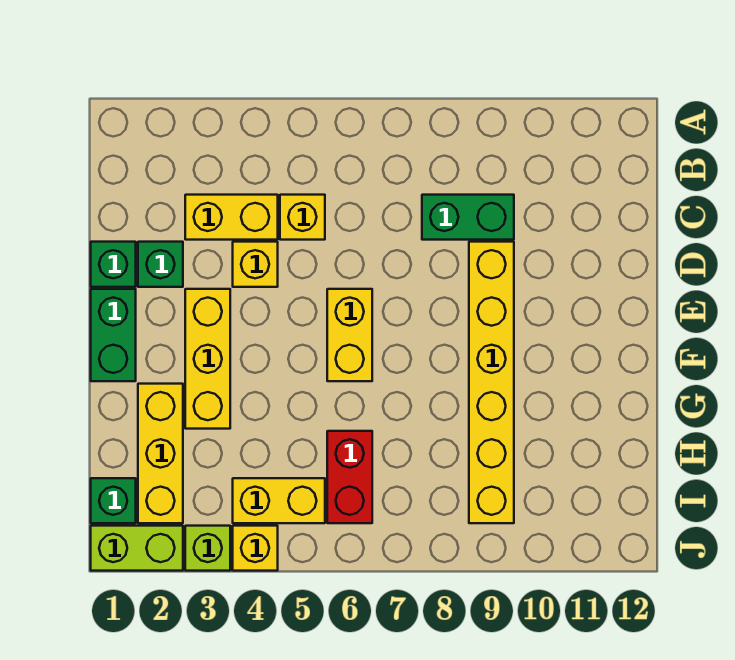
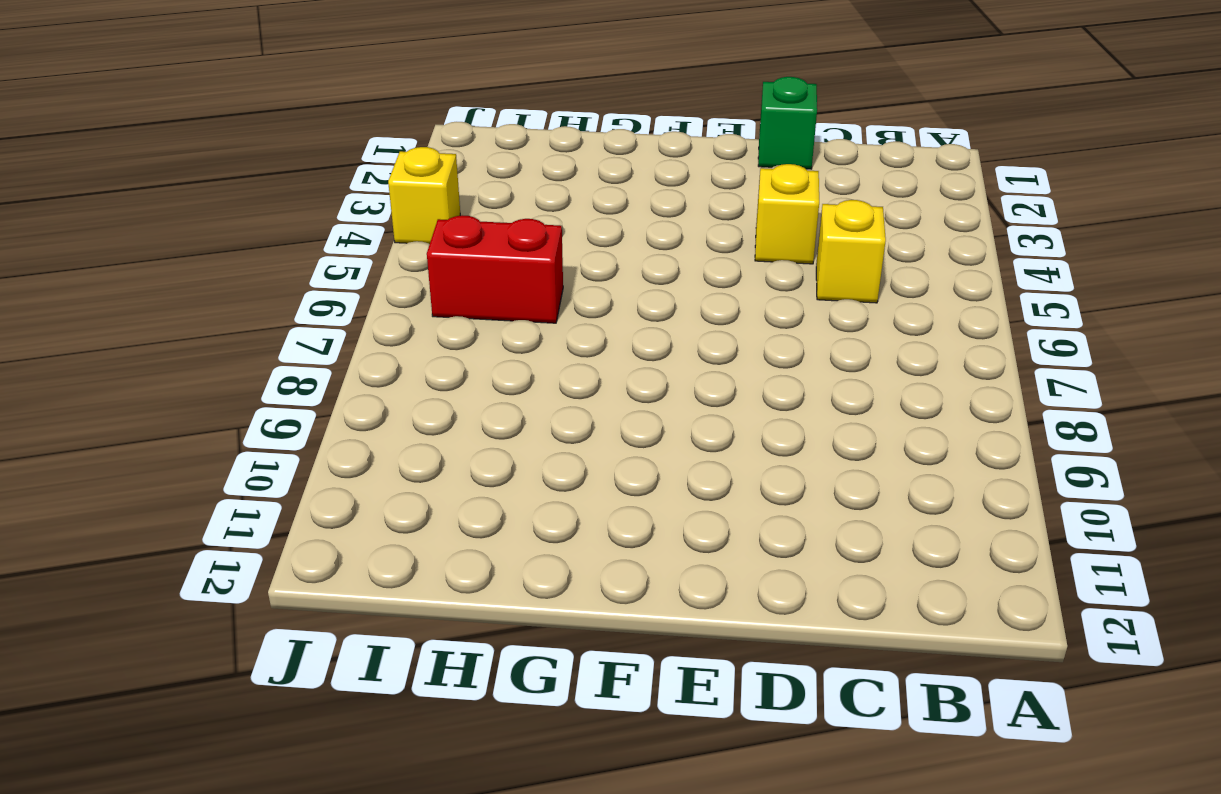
none -> yellow brick C3:C4 level 1
none -> green brick C8:C9 level 1
none -> green brick D2 level 1

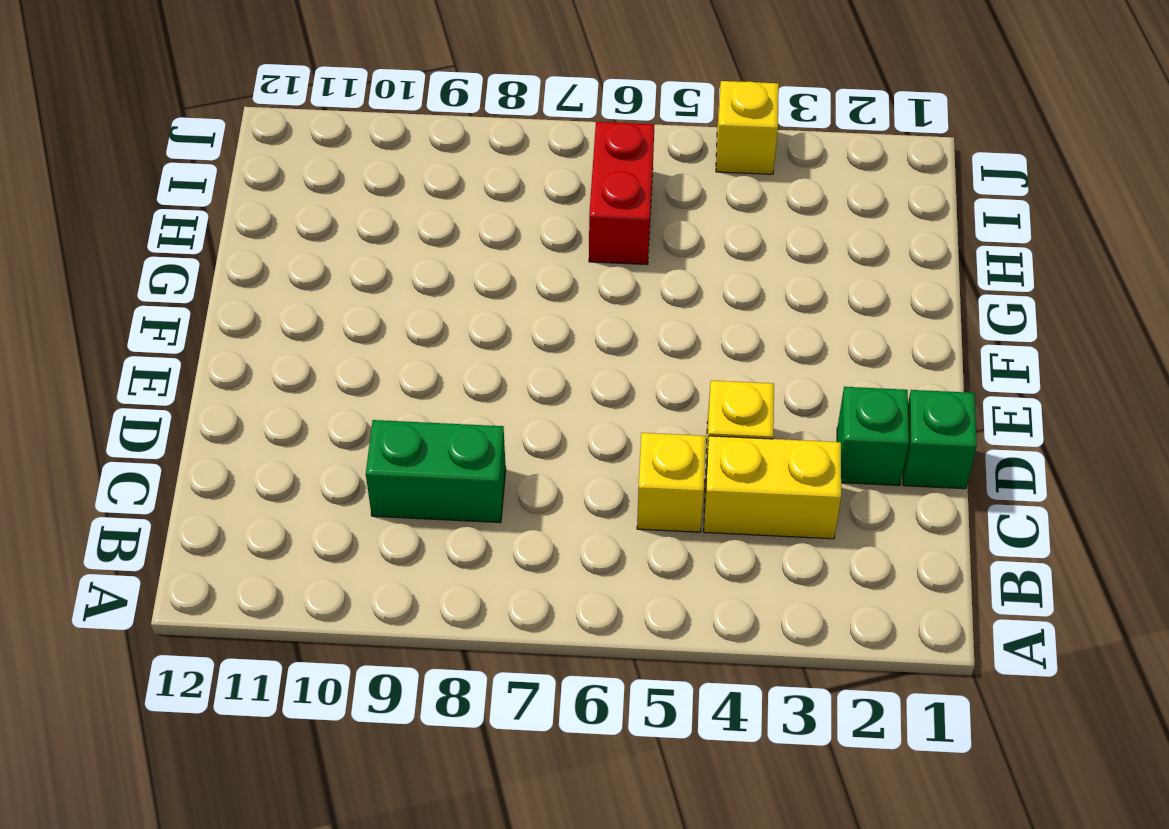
none -> yellow brick D9:I9 level 1
none -> green brick E1:F1 level 1
none -> yellow brick E3:G3 level 1

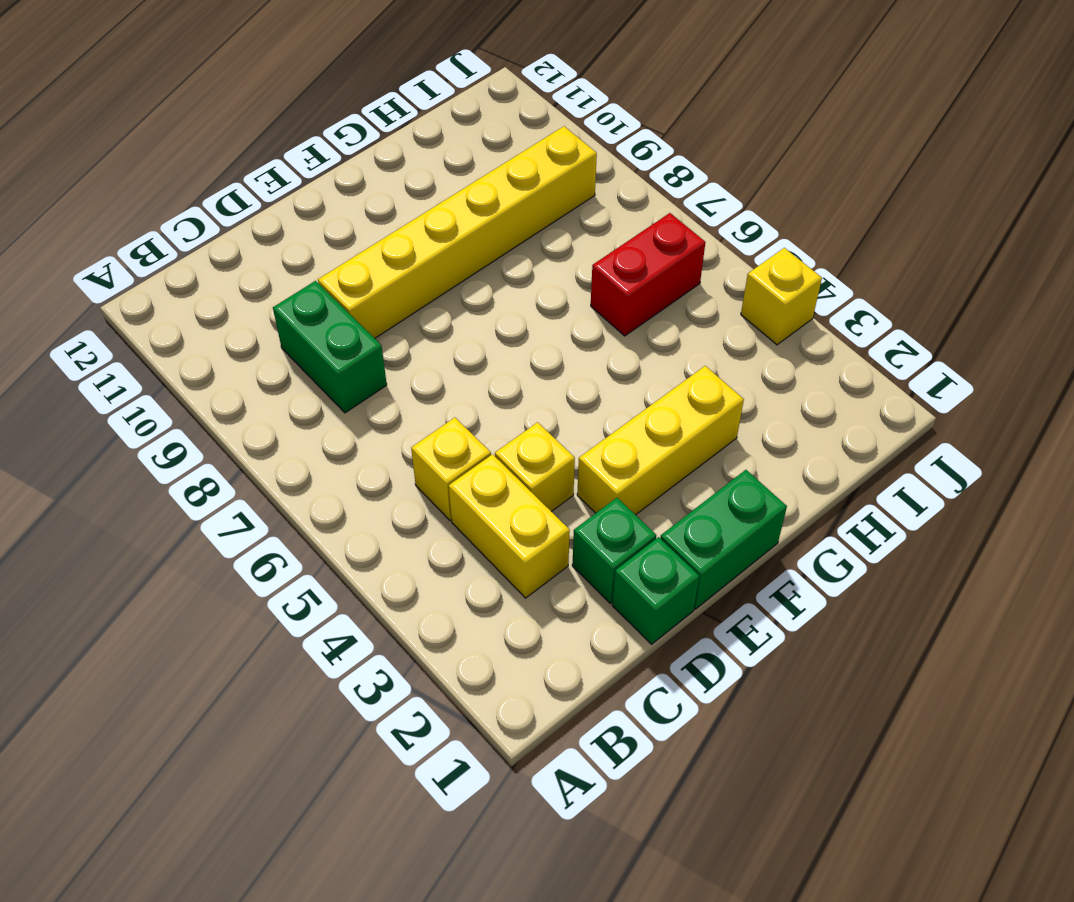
none -> yellow brick E6:F6 level 1
none -> yellow brick G2:I2 level 1
none -> green brick I1 level 1

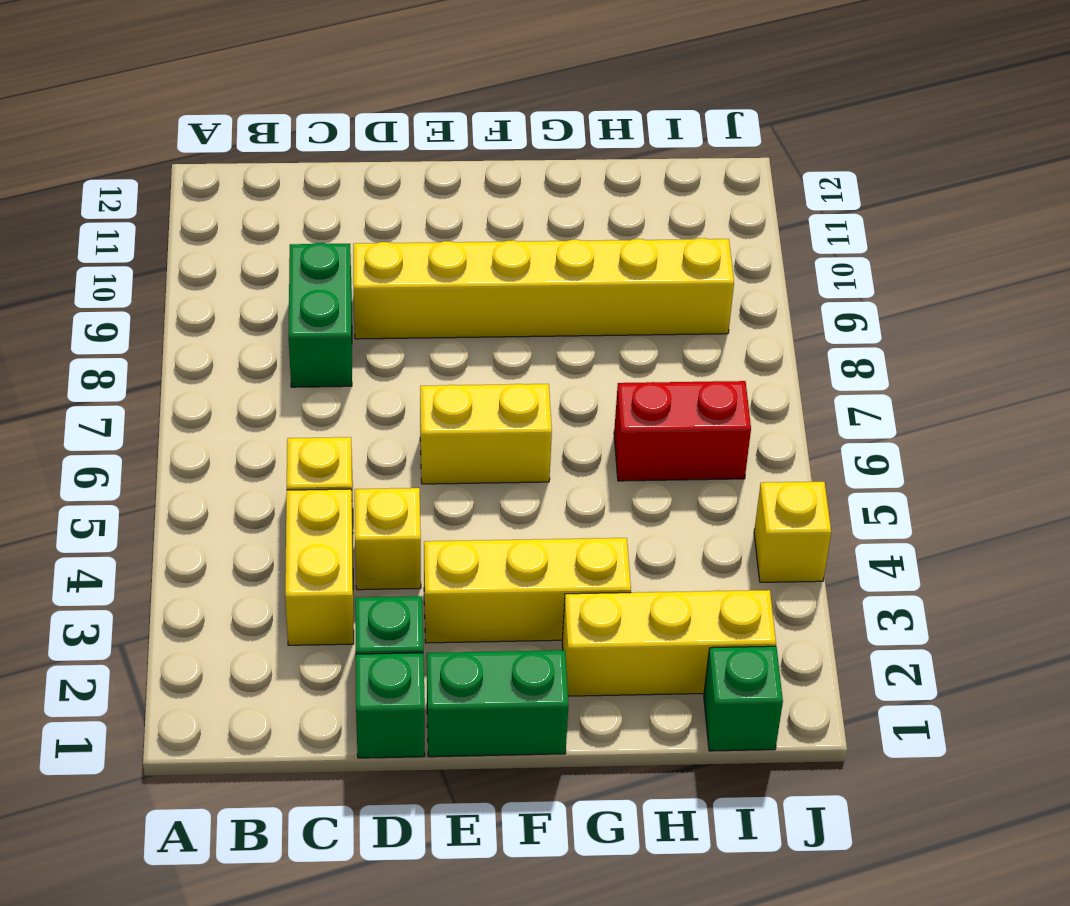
none -> yellow brick I4:I5 level 1
none -> lime brick J1:J2 level 1
none -> lime brick J3 level 1

